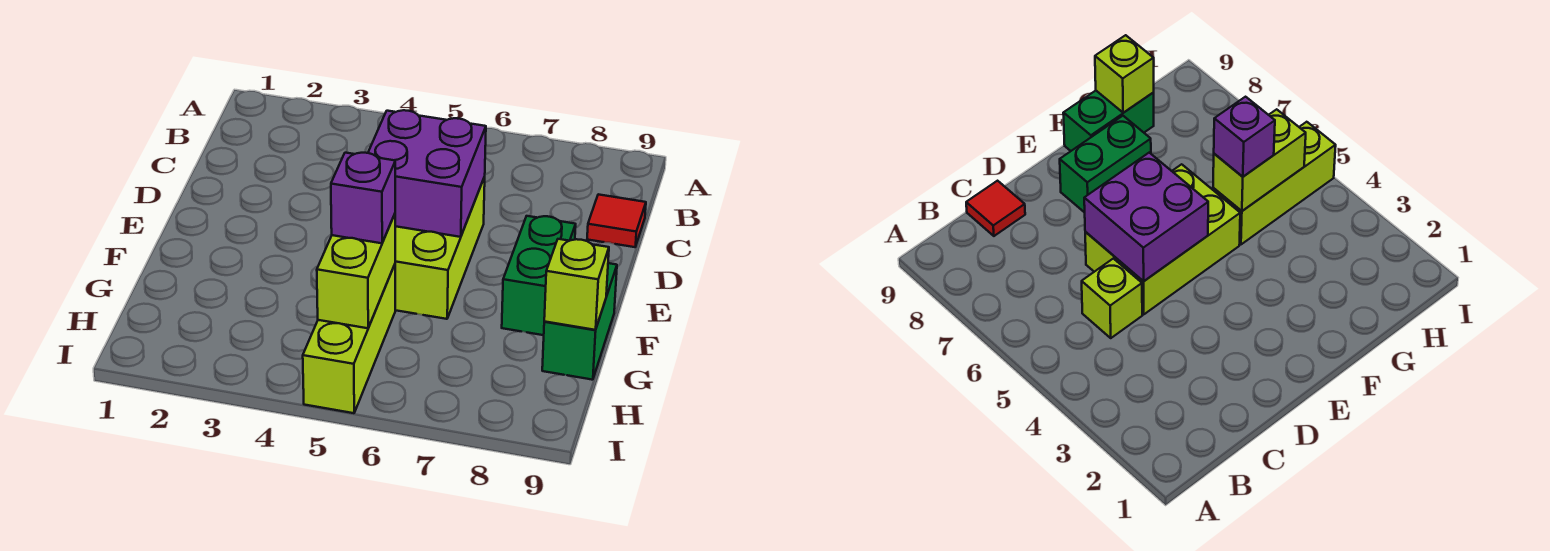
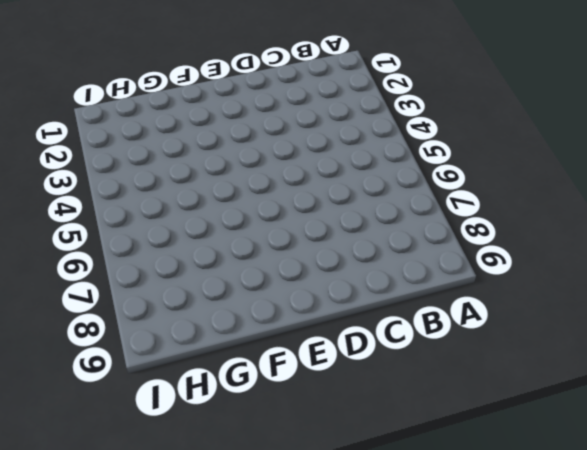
none -> lime brick C5 level 1
none -> red tile C9 level 1

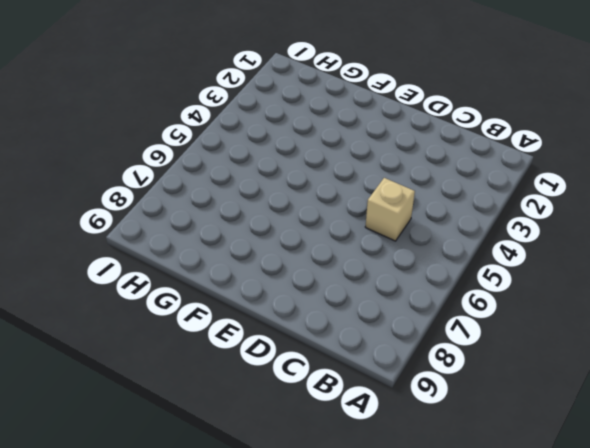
tan brick C5 level 1 -> lime brick C5 level 1
none -> red tile C9 level 1
none -> lime brick D5:F6 level 1

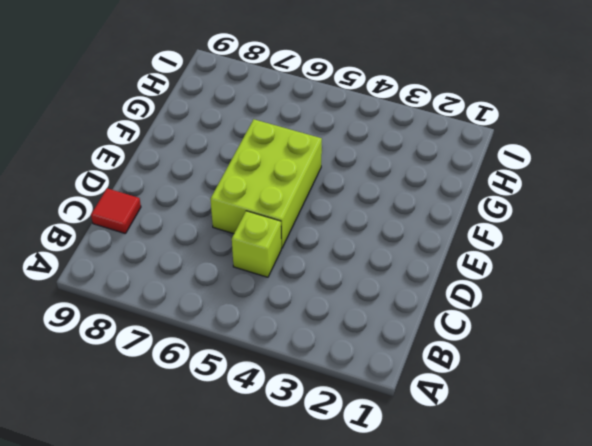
none -> green brick E8:F8 level 1
none -> green brick F9:G9 level 1

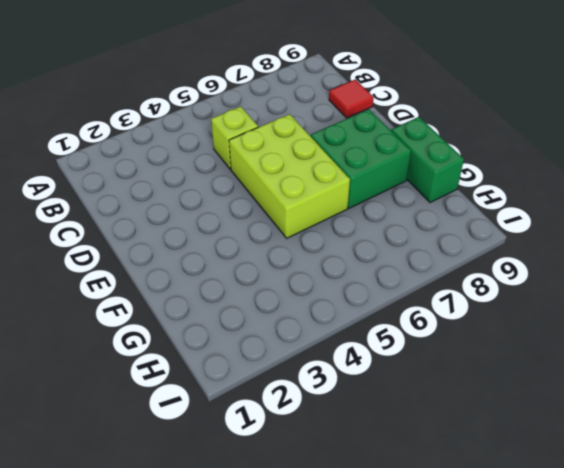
green brick E7:F8 level 1 -> green brick E8:F8 level 1
none -> lime brick G5:I5 level 1
none -> purple brick D5:E6 level 2

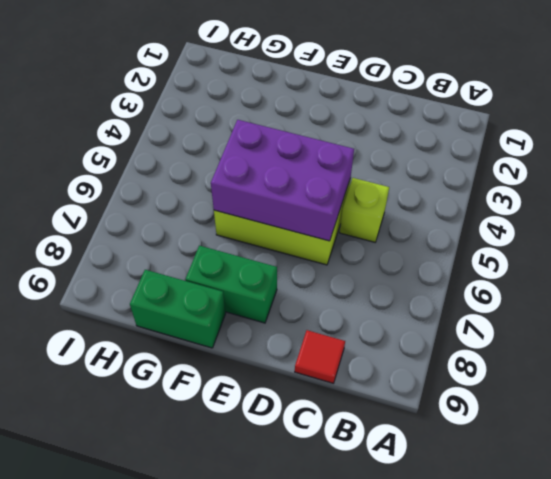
purple brick D5:F6 level 2 -> purple brick D5:E6 level 2
none -> lime brick G5:I5 level 1
none -> lime brick G5:H5 level 2

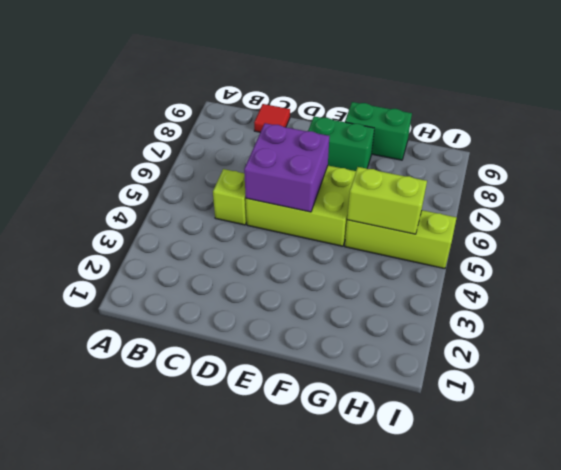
none -> lime brick G9 level 2
none -> purple brick G5 level 3

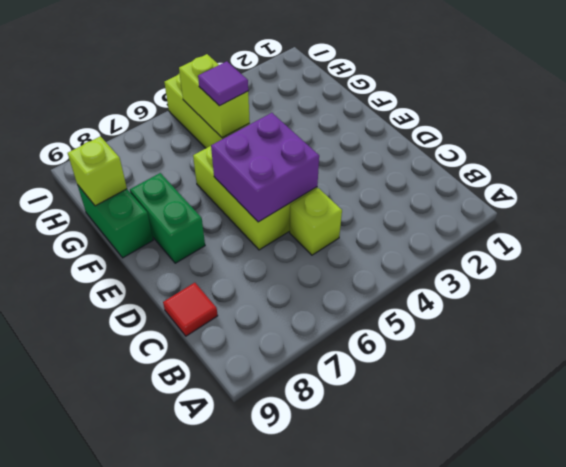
purple tile G5 level 3 -> purple brick G5 level 3

